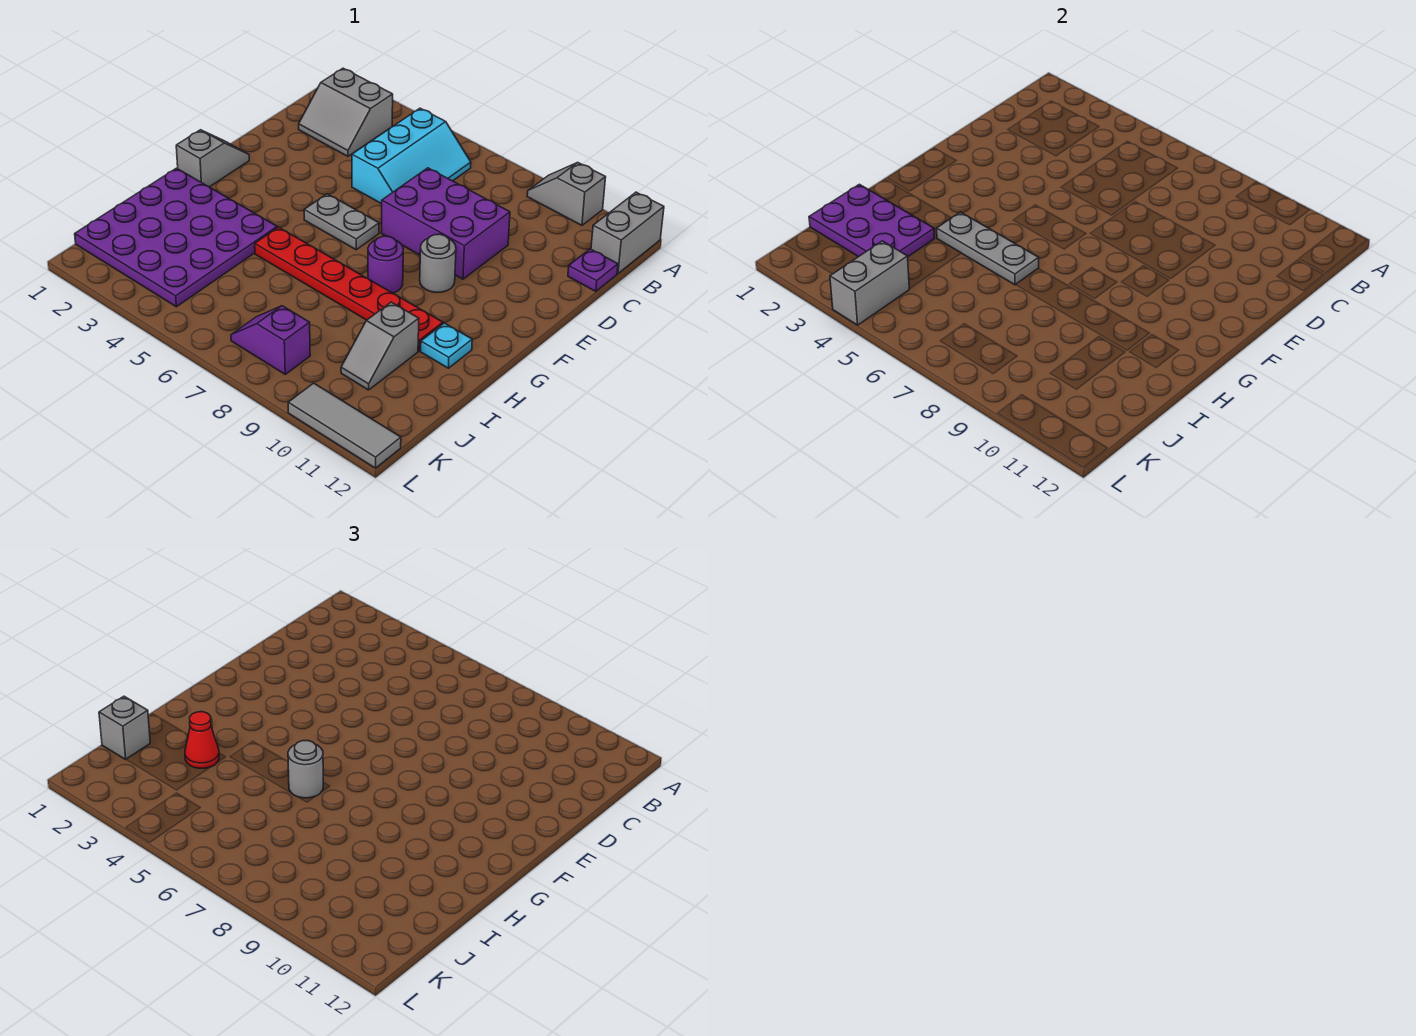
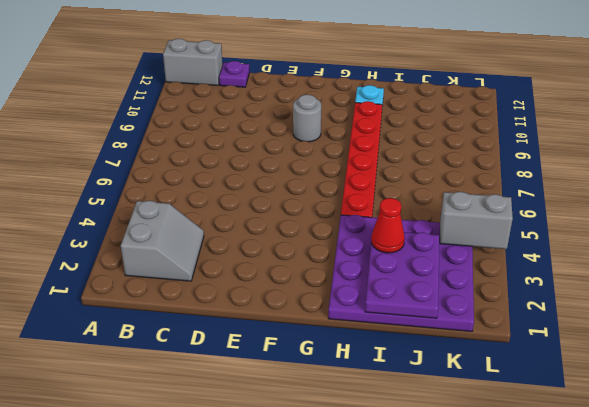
none -> grey slope A9:A10 level 1 top 10
none -> cyan slope B5:D6 level 1 top 5
none -> purple brick D7:E9 level 1

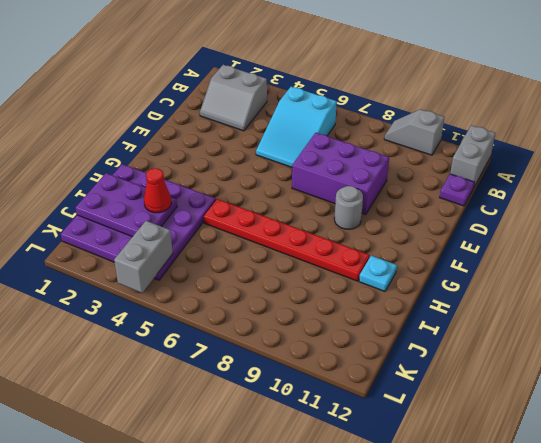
cyan slope B5:D6 level 1 top B -> cyan slope B5:D6 level 1 top 5
none -> grey slope F1:G1 level 1 top G
none -> grey plate F5:F6 level 1
none -> purple round brick G8 level 1

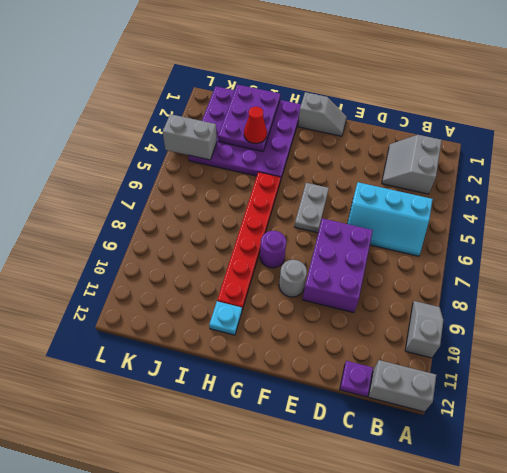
none -> grey slope I10:J10 level 1 top I
none -> purple slope K7:K8 level 1 top 8
none -> grey tile L10:L12 level 1

